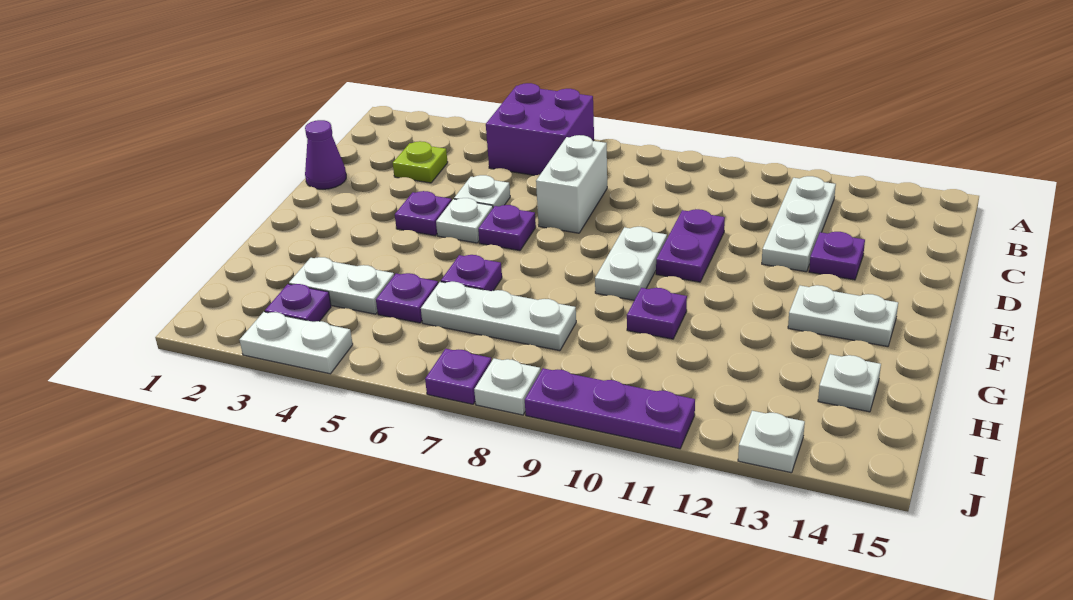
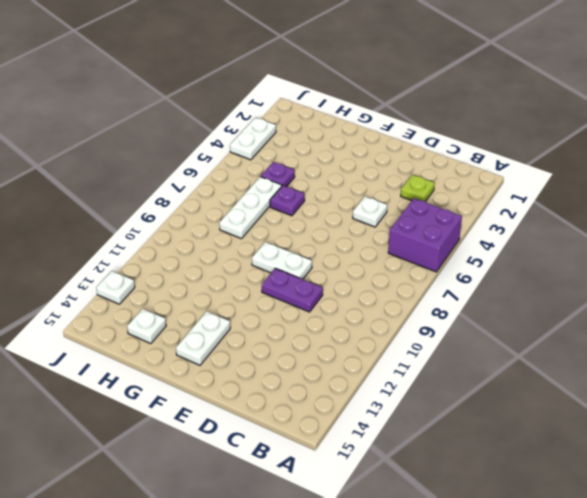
none -> white plate B12:D12 level 1
none -> white brick C7:D7 level 1
none -> purple cone D1 level 1

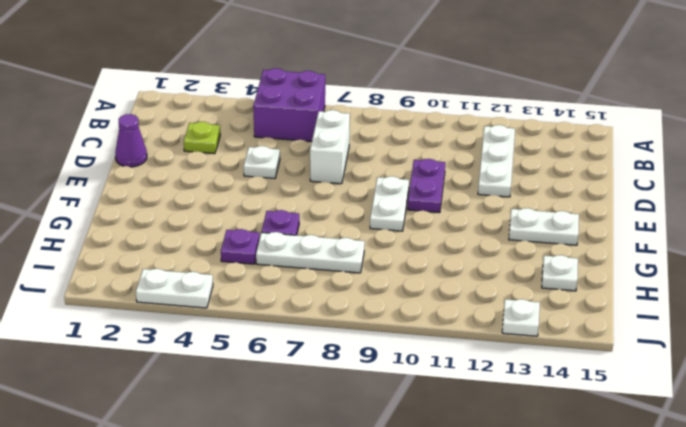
none -> purple plate D13 level 1
none -> purple plate E4 level 1
none -> white plate E5 level 1

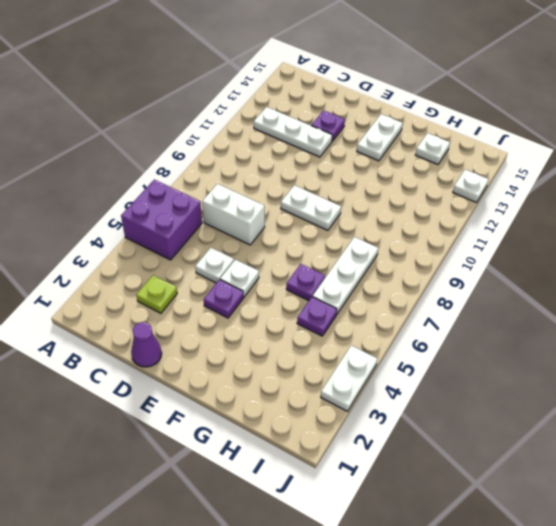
none -> purple plate D10:E10 level 1
none -> purple plate E6 level 1
none -> purple plate G10 level 1

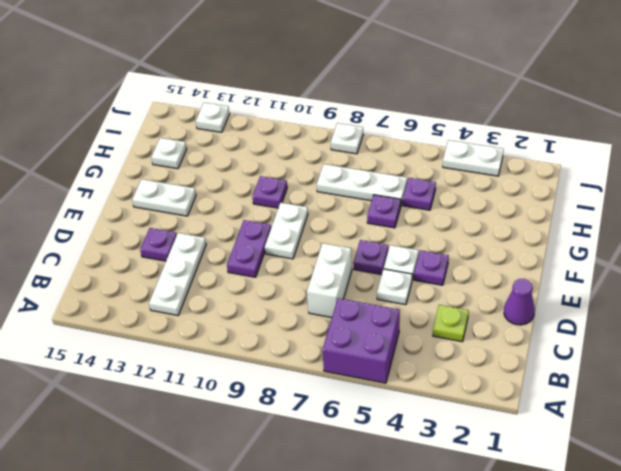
none -> white plate H3:H4 level 1
none -> purple plate I3 level 1
none -> purple plate J7 level 1

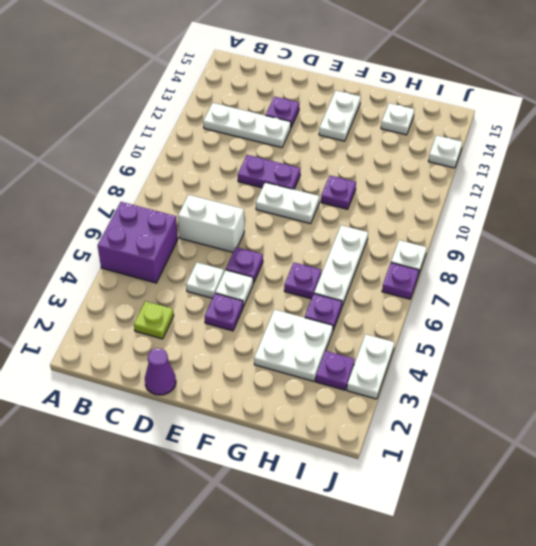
white plate G3:H4 level 1 -> white plate H3:H4 level 1
none -> purple plate J9:J11 level 1

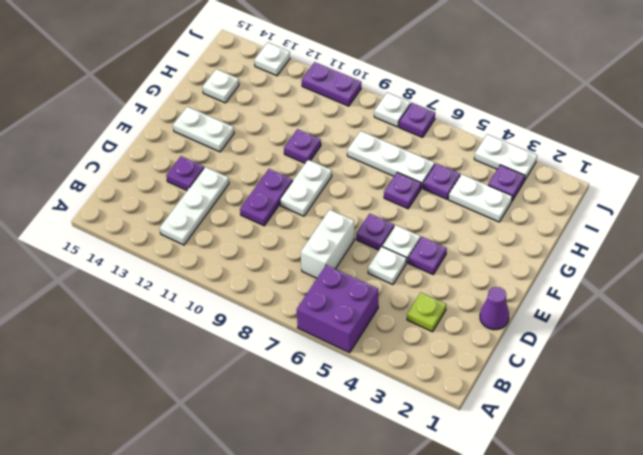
purple plate J10:J11 level 1 -> purple plate J9:J11 level 1

